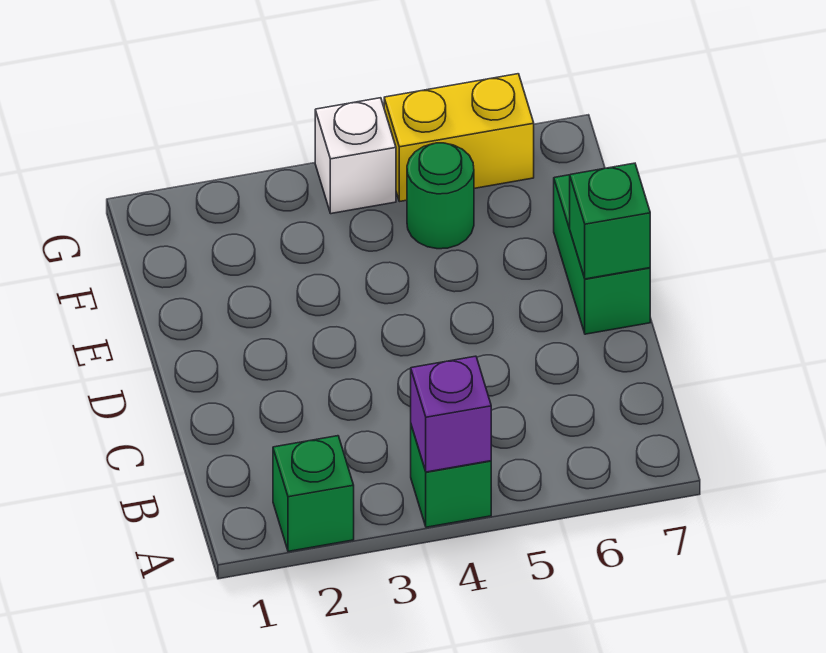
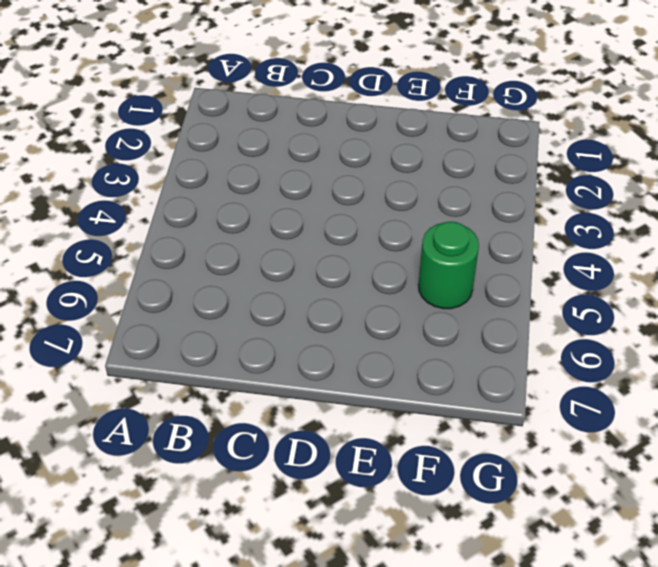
none -> green brick A2 level 1
none -> green brick A4 level 1

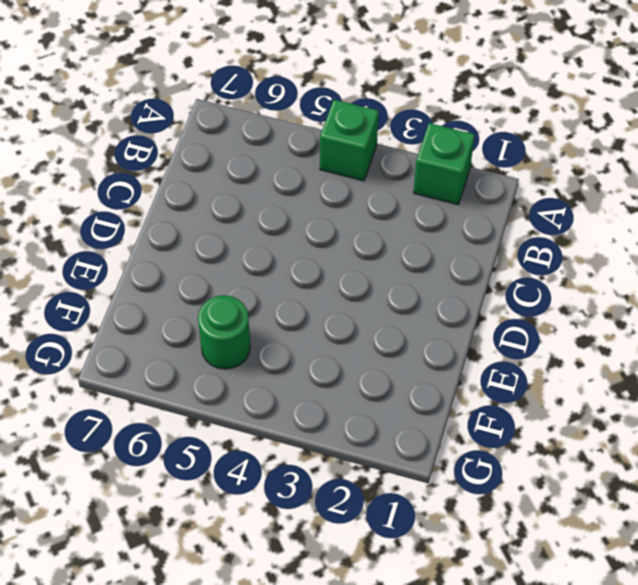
none -> green brick D7:E7 level 1
none -> white brick G4 level 1

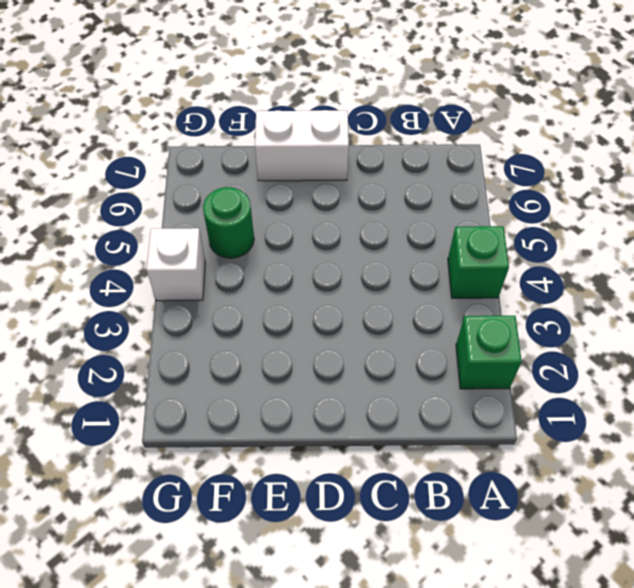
white brick D7:E7 level 1 -> green brick D7:E7 level 1
none -> yellow brick G5:G6 level 1
none -> purple brick A4 level 2

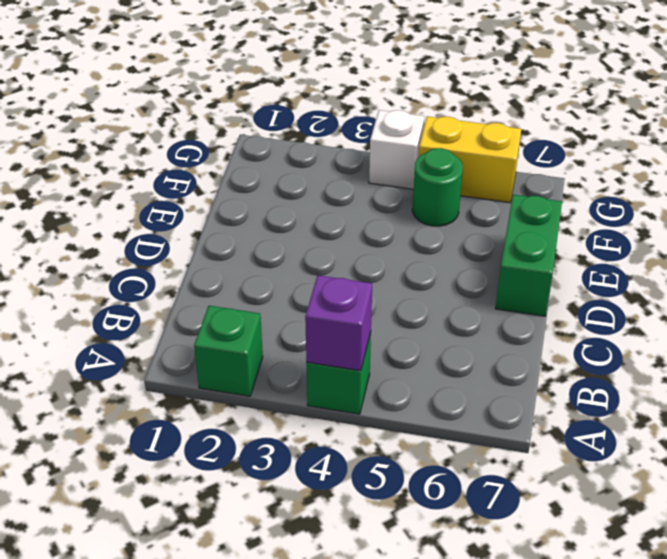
none -> green brick D7 level 2

